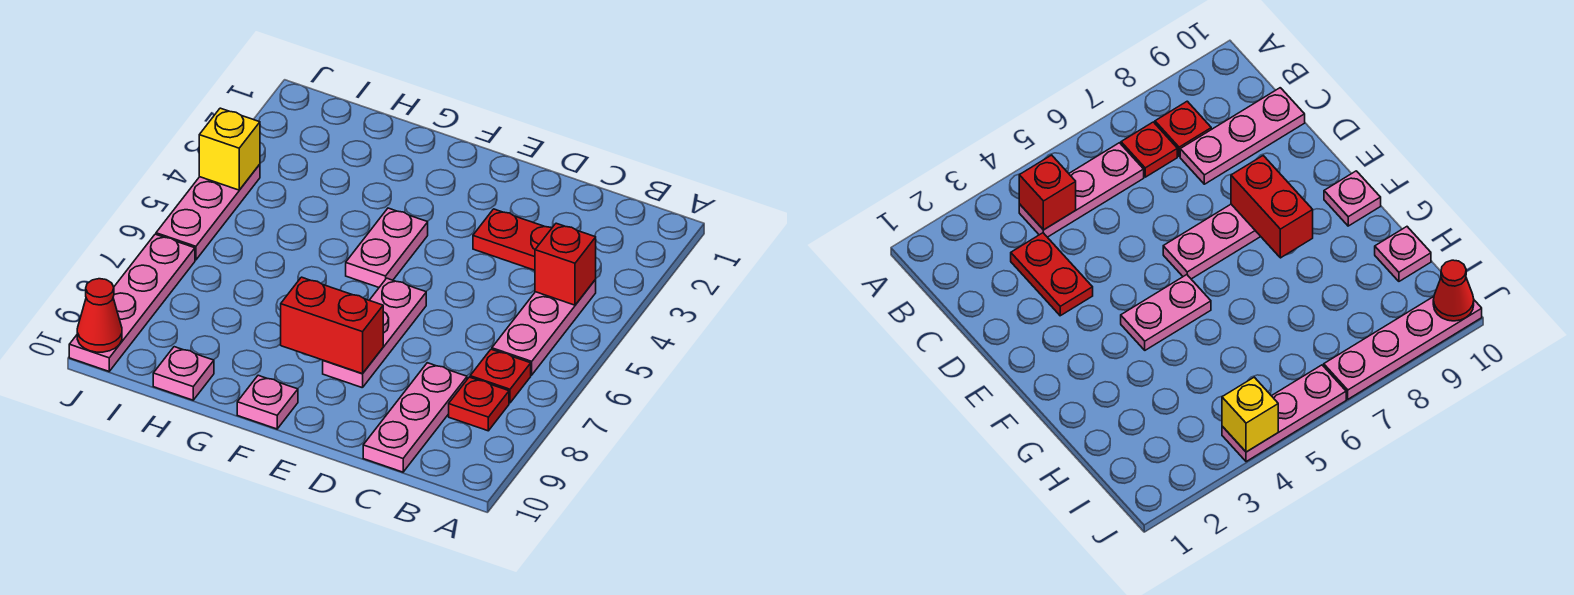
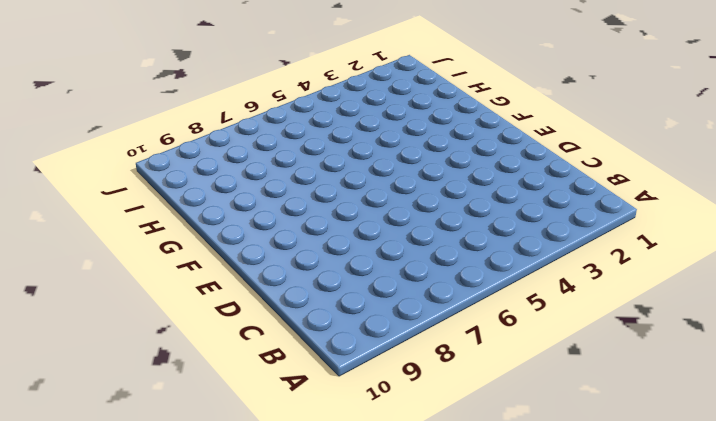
none -> pink plate B4:B6 level 1
none -> red plate B7 level 1
none -> red plate B8 level 1

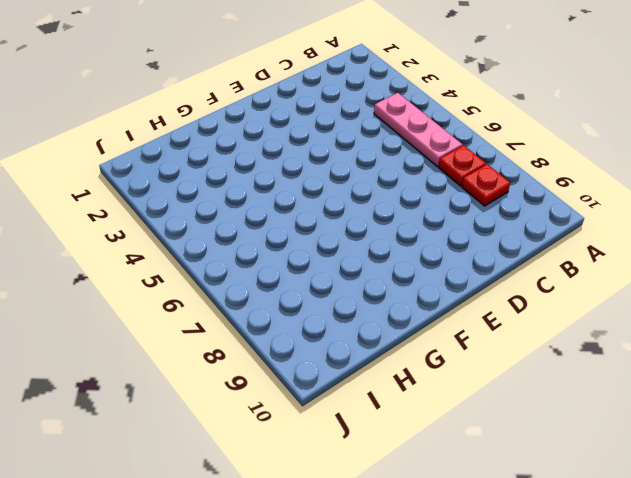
none -> red plate C3:D3 level 1
none -> pink plate C8:C10 level 1
none -> pink plate E6:E8 level 1

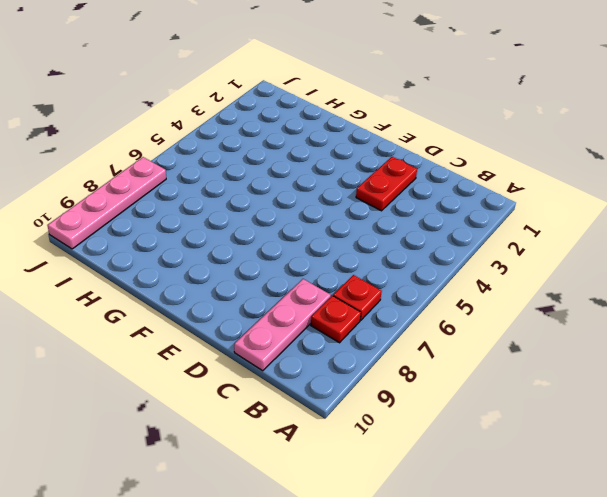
red plate D2:D3 level 1 -> red plate C3:D3 level 1
none -> pink plate B4:B6 level 1
none -> pink plate E6:E8 level 1
none -> pink plate F4:F5 level 1

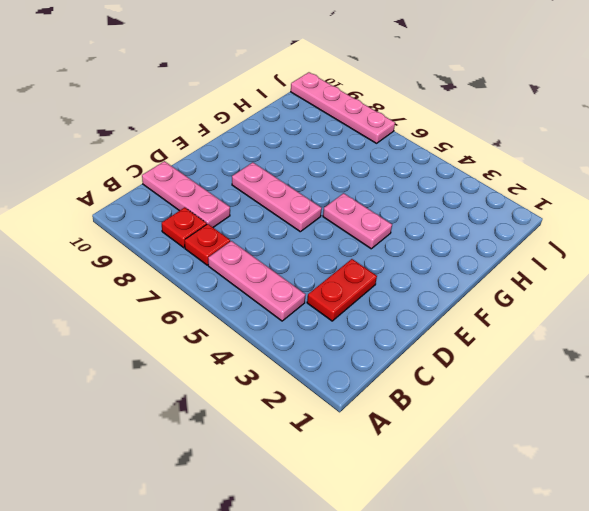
none -> pink plate F10 level 1
none -> pink plate H10 level 1
none -> pink plate J4:J6 level 1

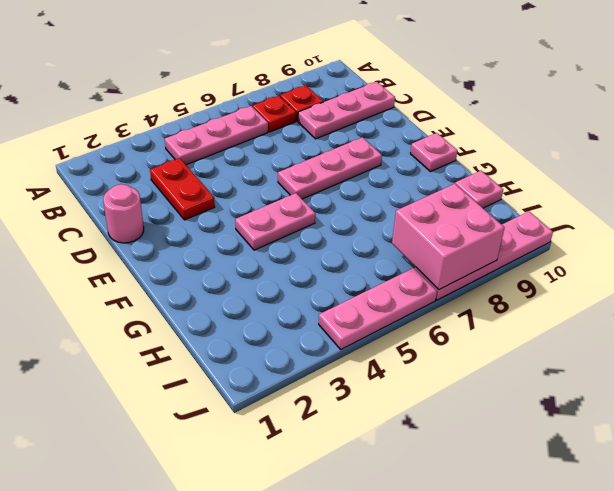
pink round brick D1 level 1 -> none
pink brick I7:J8 level 2 -> none
none -> red brick B4 level 2
none -> red brick E8:F8 level 2
none -> yellow brick J4 level 2

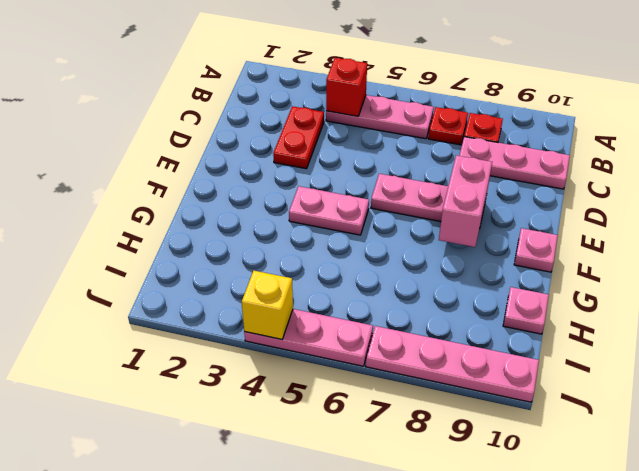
pink brick E8:F8 level 2 -> red brick E8:F8 level 2
none -> red cone J10 level 2

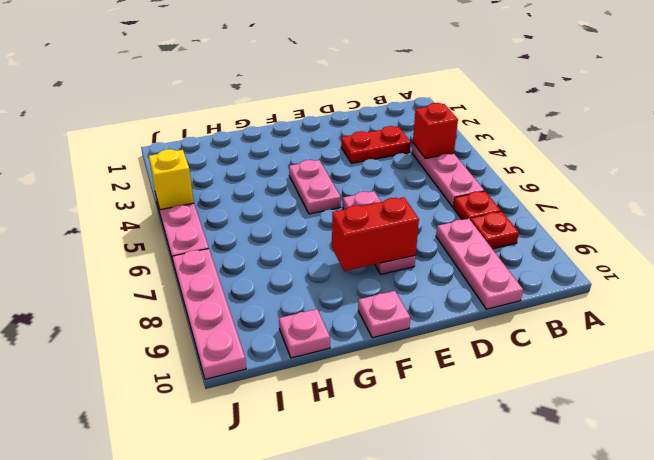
none -> red cone J10 level 2

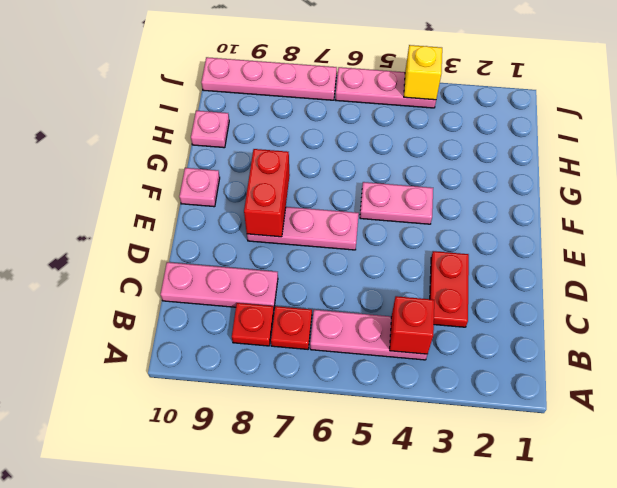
none -> red cone J10 level 2

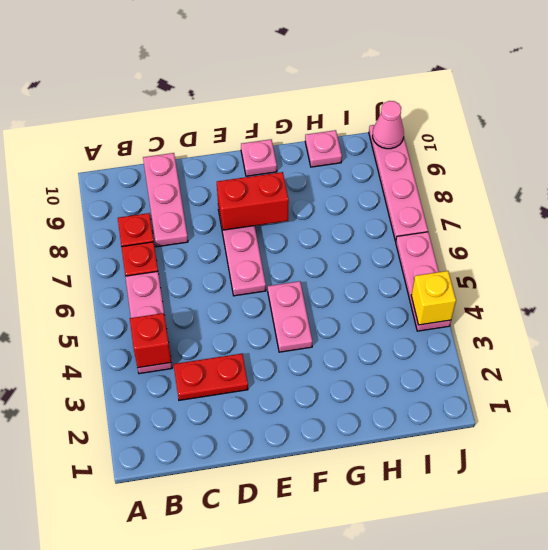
pink cone J10 level 2 -> red cone J10 level 2

